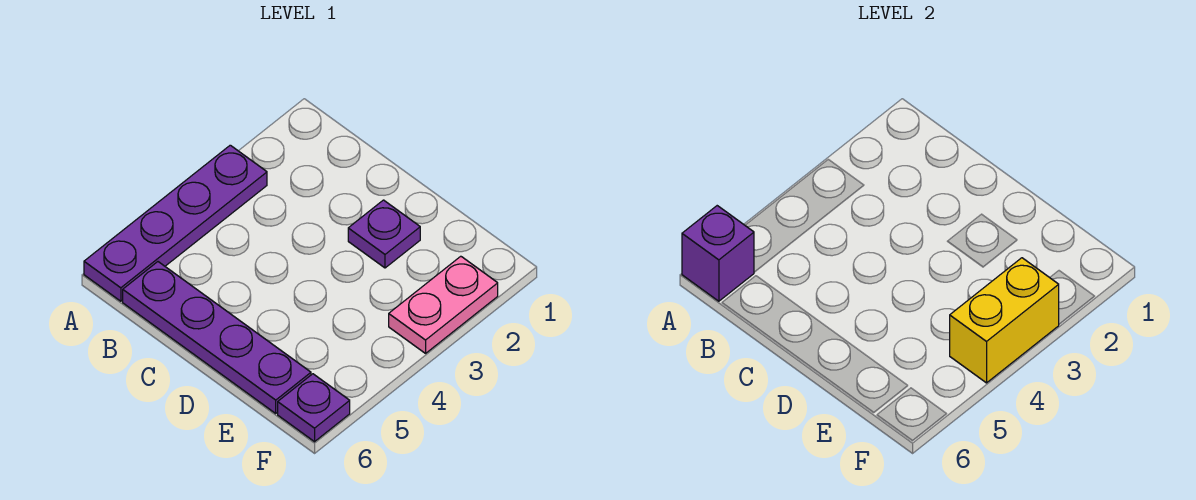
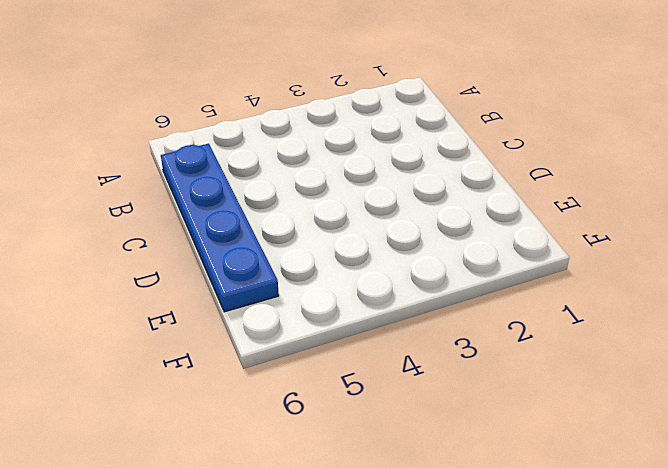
blue plate B6:E6 level 1 -> purple plate B6:E6 level 1
none -> purple plate A3:A6 level 1
none -> purple plate D2 level 1

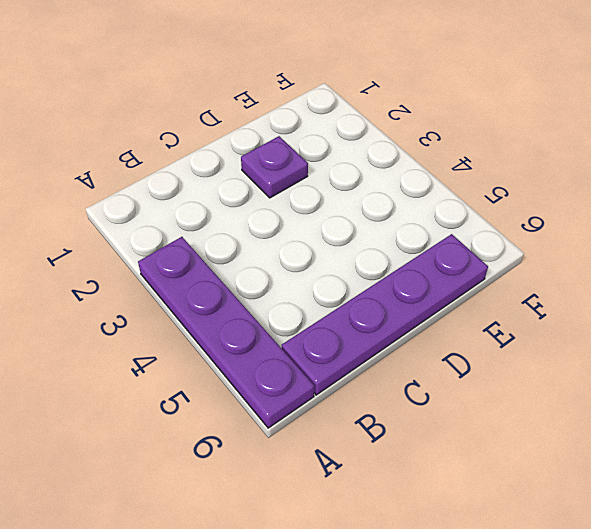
none -> pink plate F2:F3 level 1
none -> purple plate F6 level 1

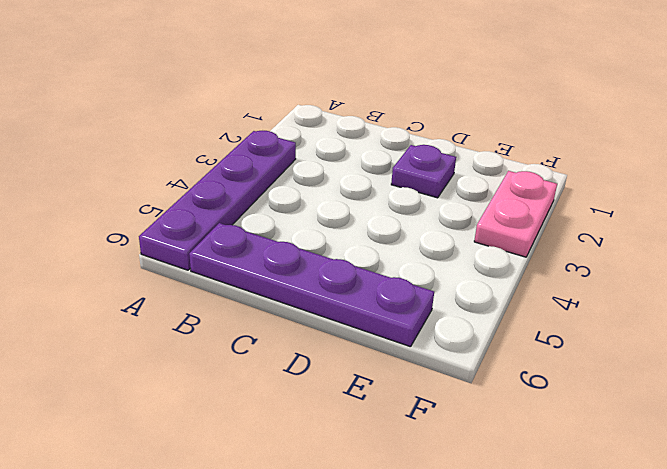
none -> purple plate F6 level 1
none -> purple brick A6 level 2

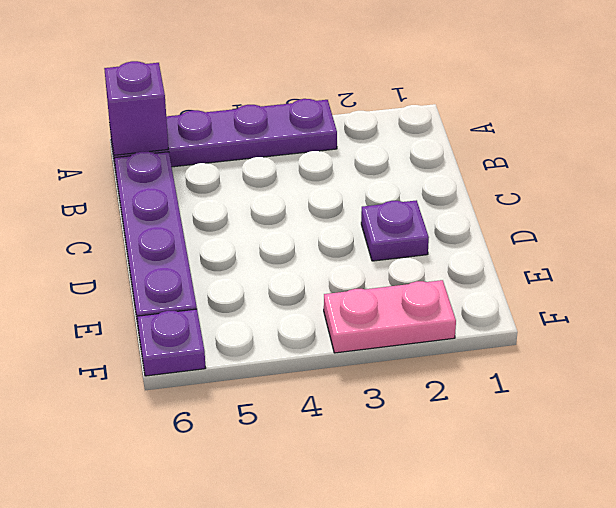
none -> yellow brick F3:F4 level 2

